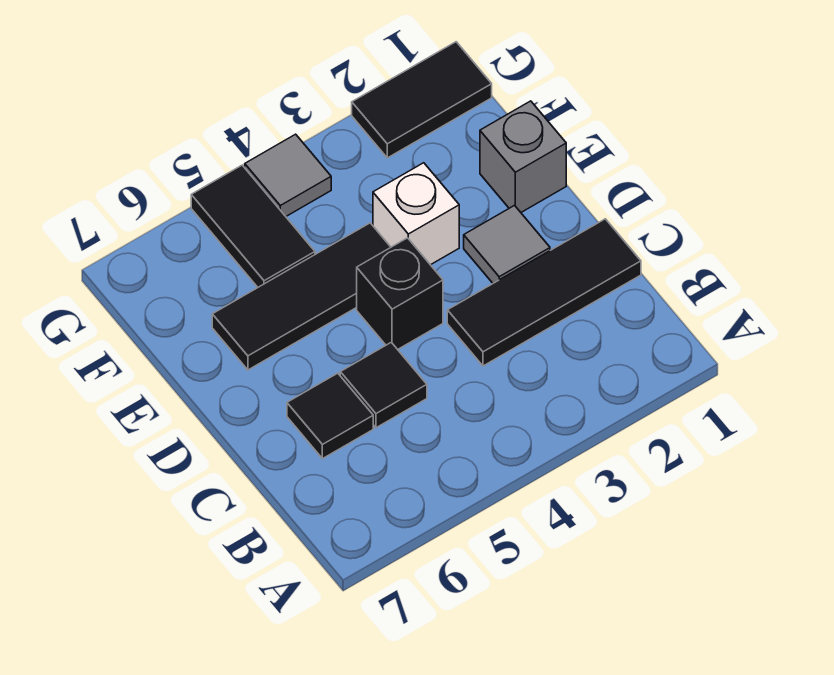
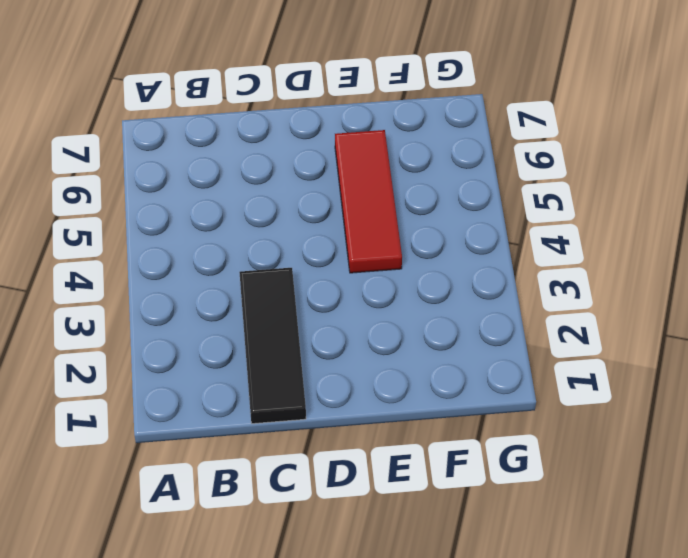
red tile E4:E6 level 1 -> black tile E4:E6 level 1
none -> black tile C5 level 1
none -> black tile C6 level 1

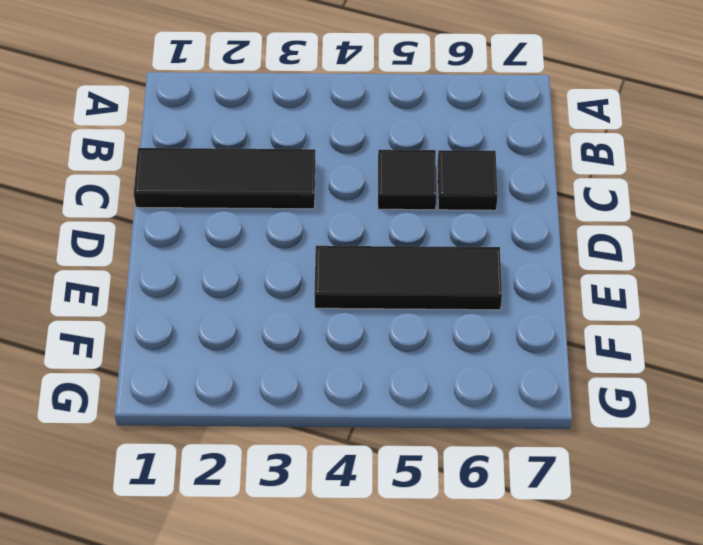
none -> grey tile D2 level 1
none -> black brick D4 level 1

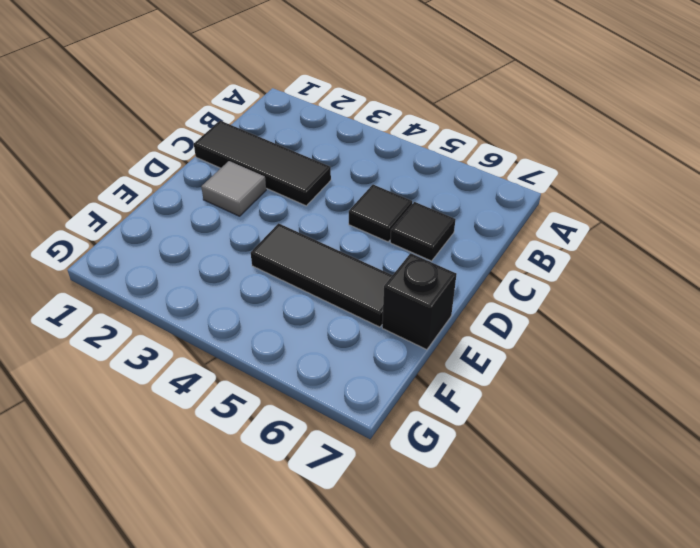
black brick E7 level 1 -> black brick D4 level 1
none -> grey brick E1 level 1
none -> white brick E3 level 1

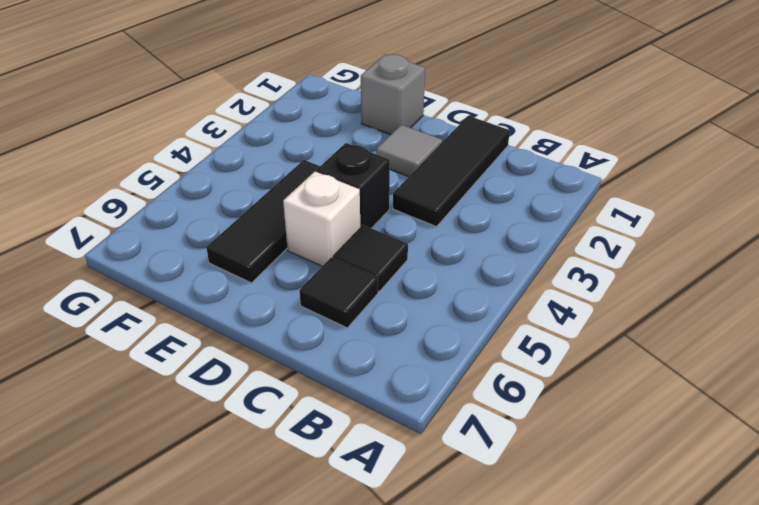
white brick D5 level 1 -> white brick E3 level 1
none -> black tile F5:G5 level 1
none -> black tile G1:G2 level 1

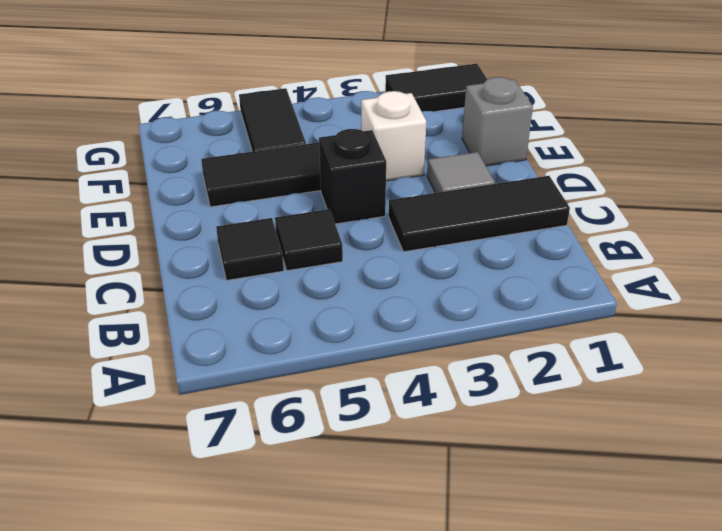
none -> grey tile G4 level 1

